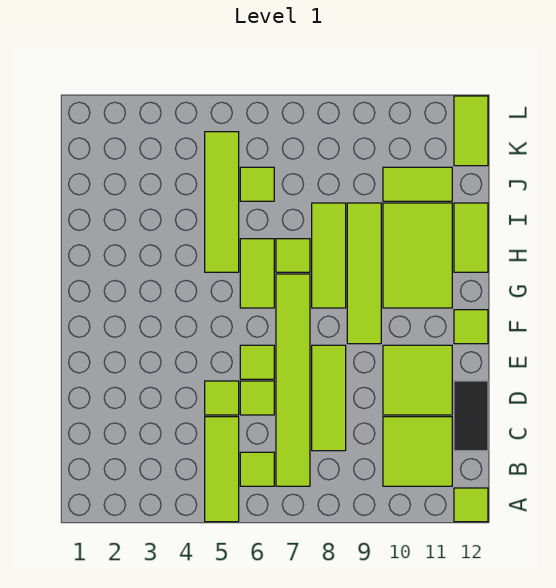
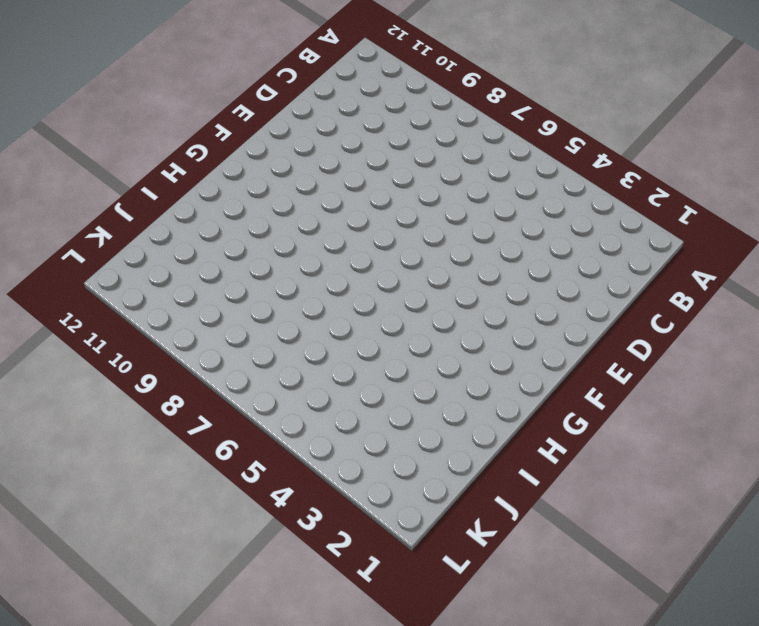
none -> lime tile A5:C5 level 1
none -> lime tile A12 level 1
none -> lime tile B6 level 1

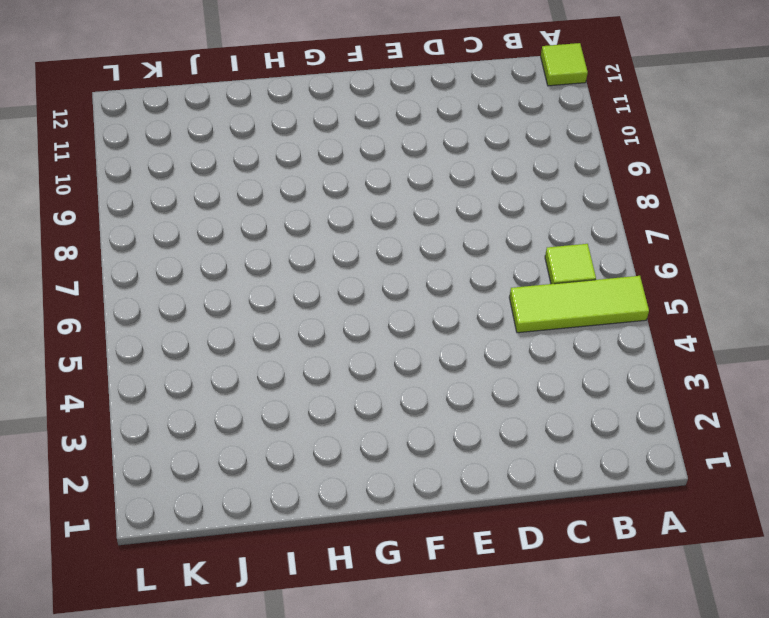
none -> lime tile B7:G7 level 1
none -> lime tile B10:C11 level 1
none -> lime tile C8:E8 level 1

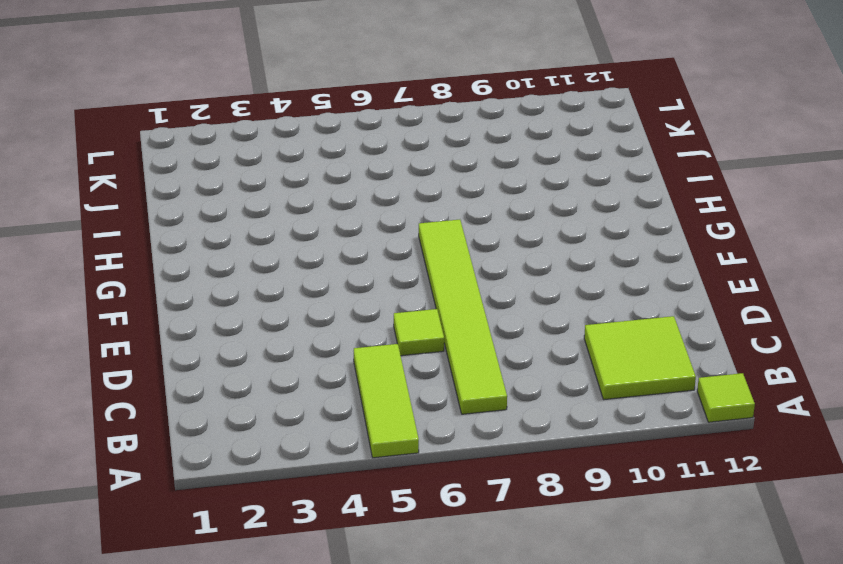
none -> lime tile B6 level 1
none -> lime tile C8:E8 level 1
none -> black tile C12:D12 level 1

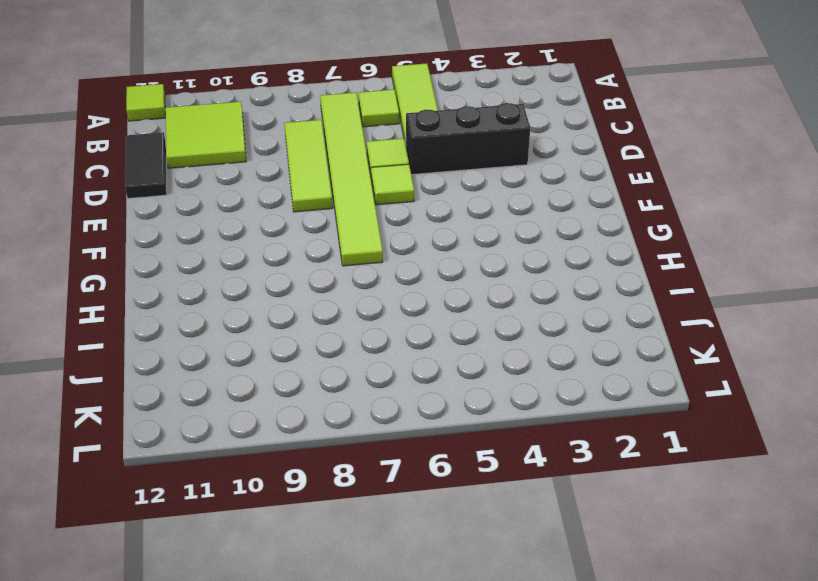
black brick D3:D5 level 1 -> lime tile D5 level 1
none -> lime tile D10:E11 level 1
none -> lime tile F9:I9 level 1
none -> lime tile F12 level 1

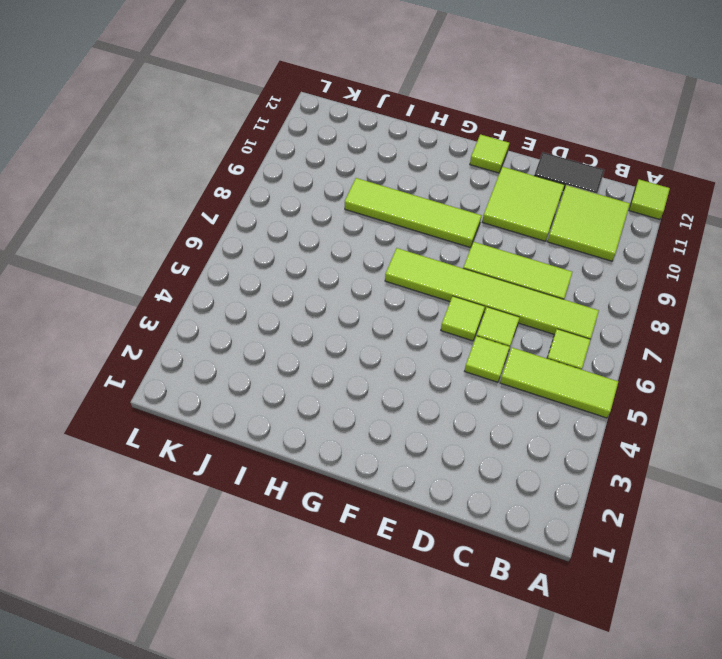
none -> lime tile G6:H6 level 1
none -> lime tile G8:I8 level 1
none -> lime tile G10:I11 level 1

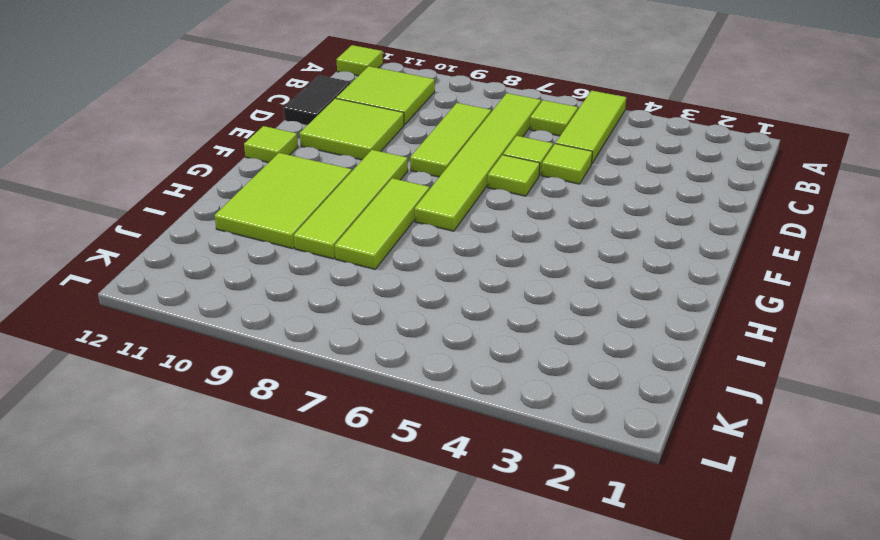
none -> lime tile G6:H6 level 1
none -> lime tile H5:K5 level 1
none -> lime tile H7 level 1

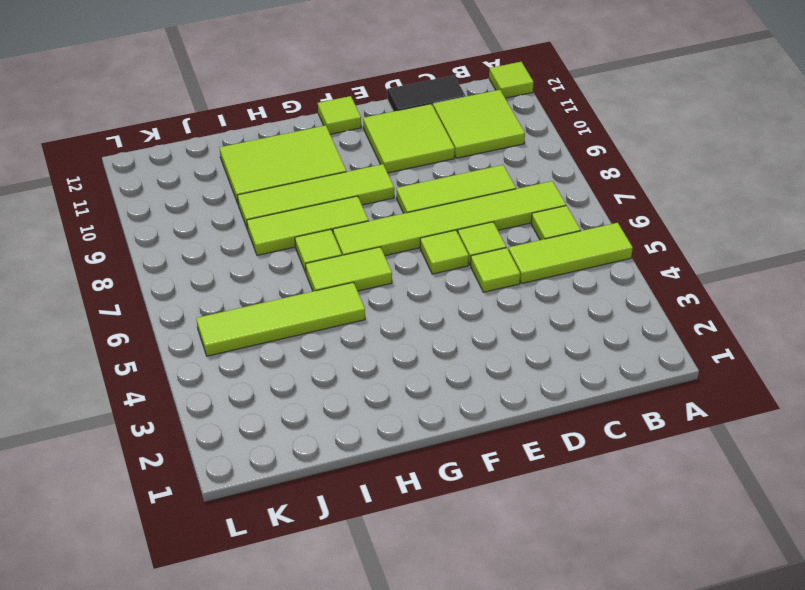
none -> lime tile H12:I12 level 1
none -> lime tile J6 level 1
none -> lime tile J10:J11 level 1

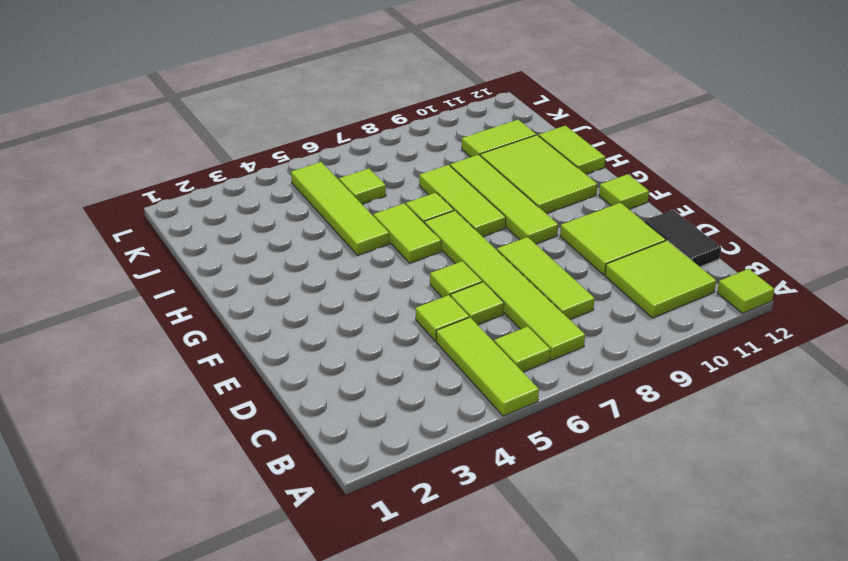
none -> lime tile K12:L12 level 1

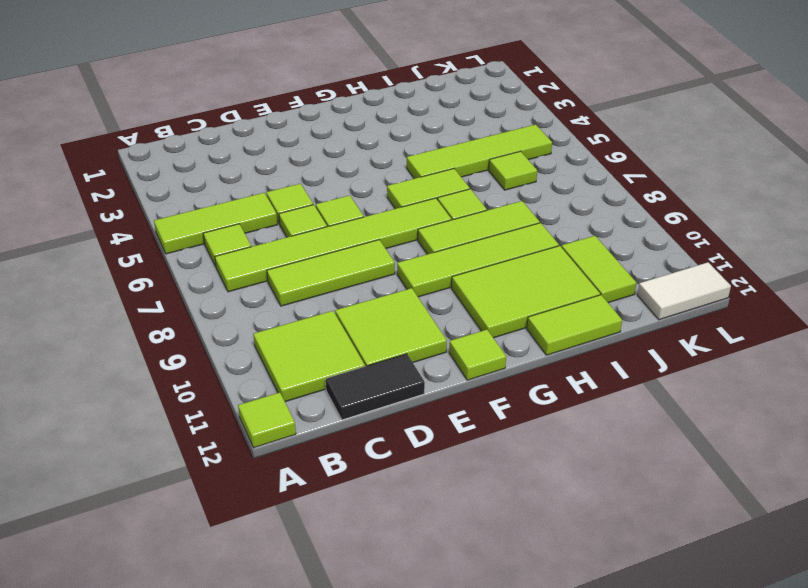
white tile K12:L12 level 1 -> lime tile K12:L12 level 1

